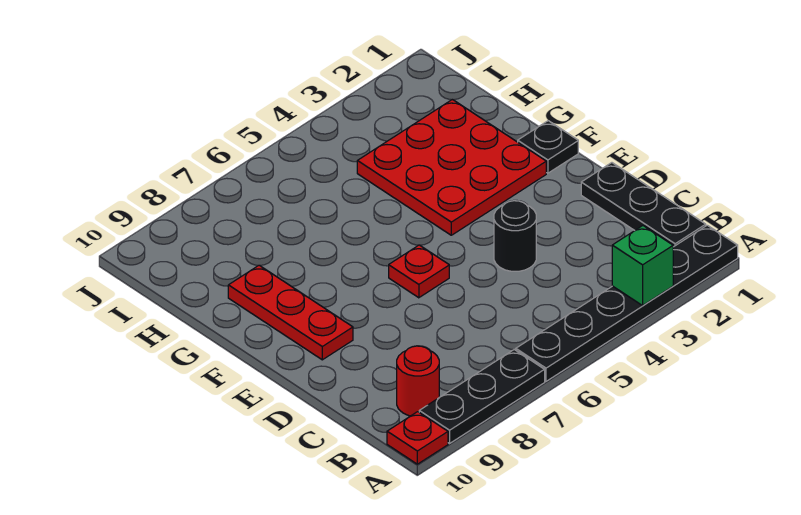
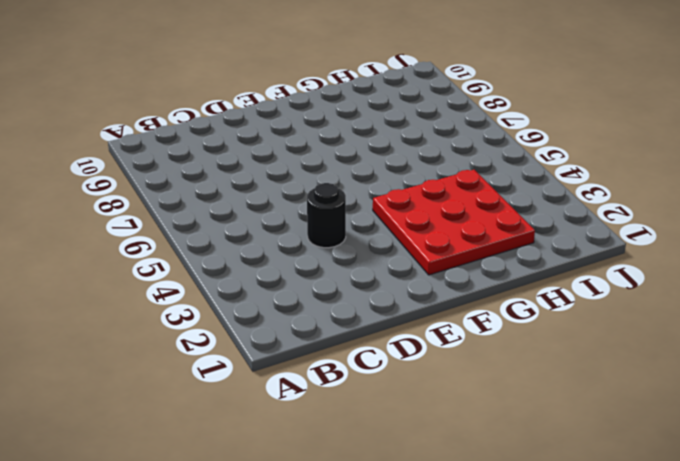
none -> black plate A1:A6 level 1
none -> black plate A7:A9 level 1

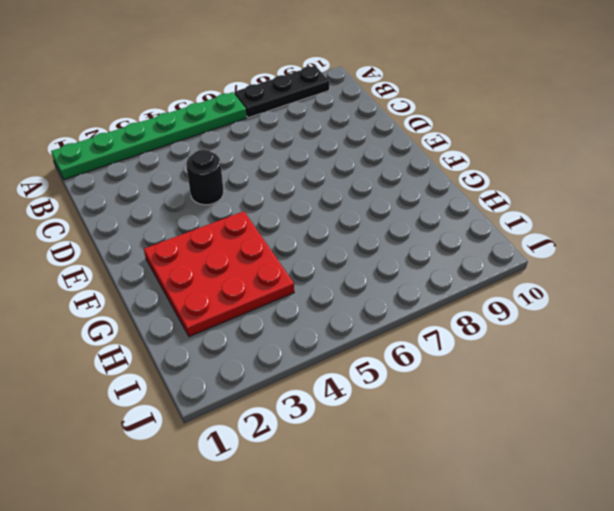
green plate A1:A6 level 1 -> black plate A1:A6 level 1
none -> red plate A10 level 1
none -> black plate B1:D1 level 1

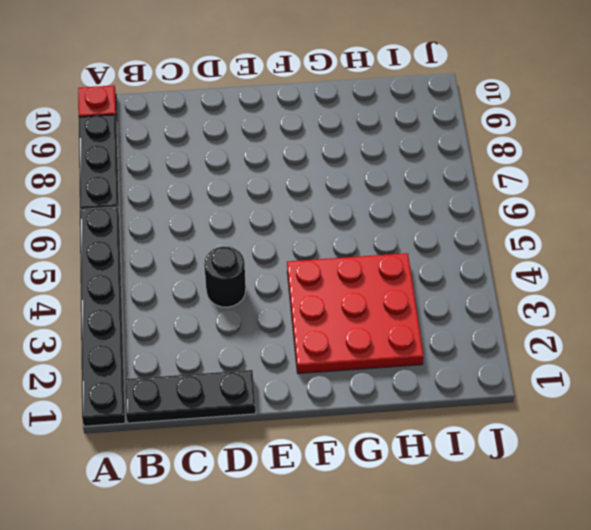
none -> red round brick B9 level 1
none -> red plate E6 level 1

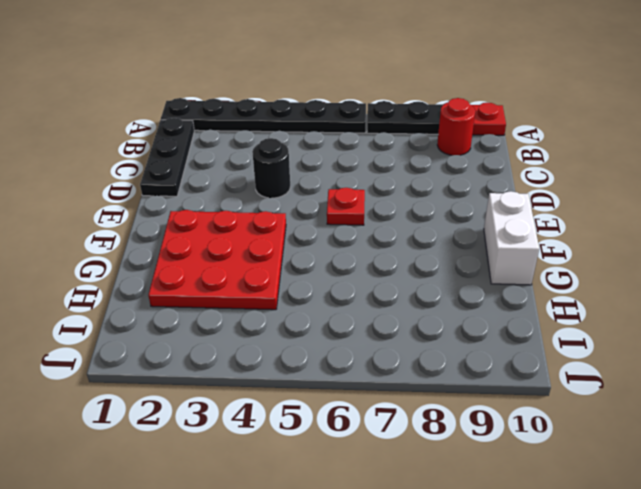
white brick F10:G10 level 1 -> none
none -> red plate E9:G9 level 1
none -> black plate F1 level 1

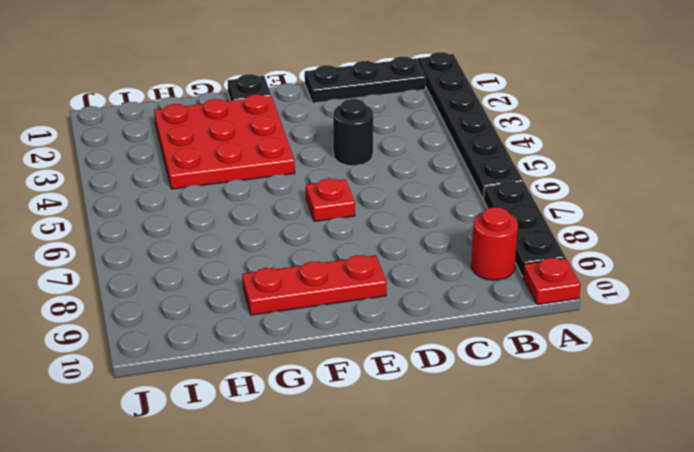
none -> green brick A3 level 2

